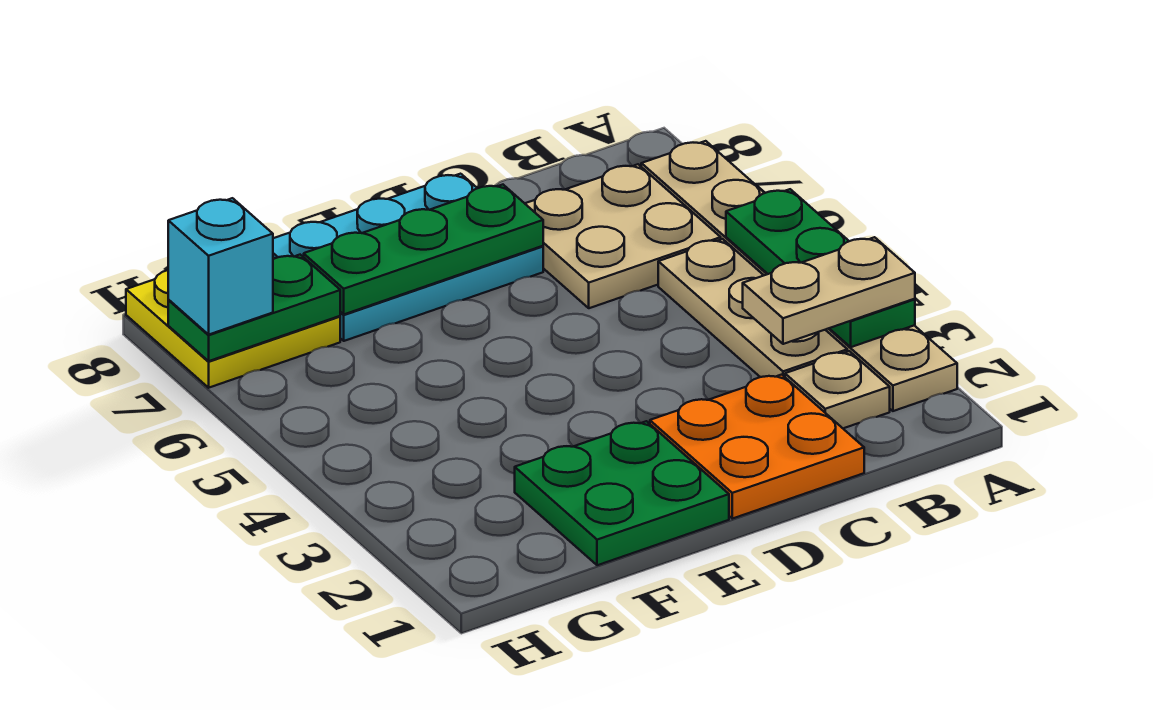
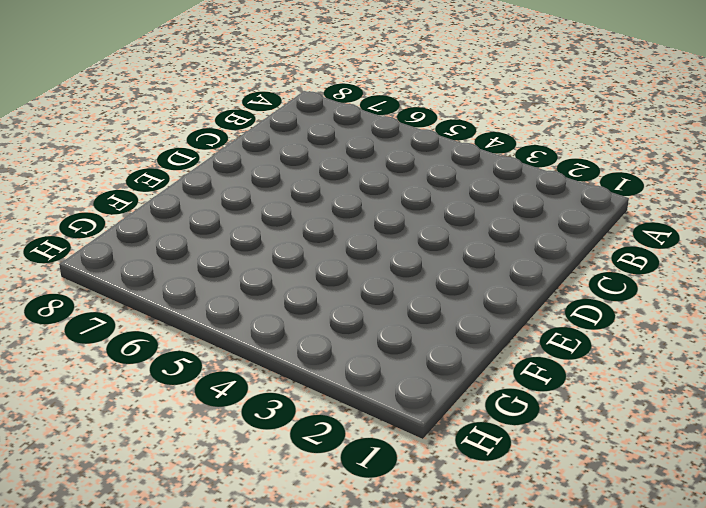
none -> tan plate A2:A7 level 1
none -> tan plate B2 level 1
none -> tan plate B3:B5 level 1

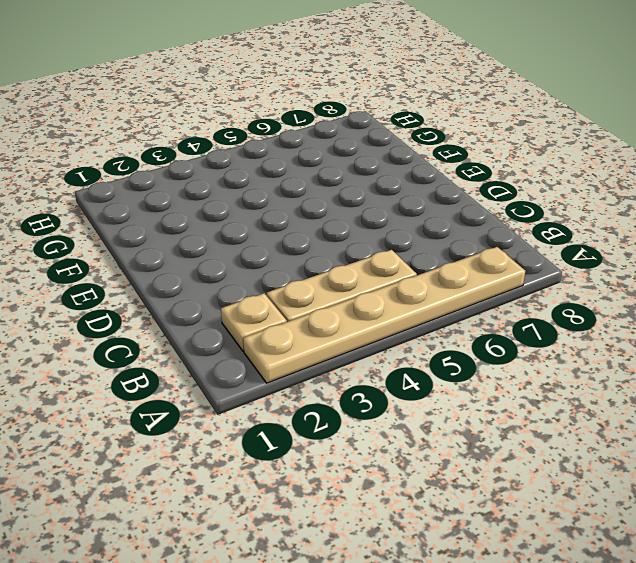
none -> tan plate B6:C7 level 1
none -> orange plate C1:D2 level 1
none -> cyan plate D7:F8 level 1

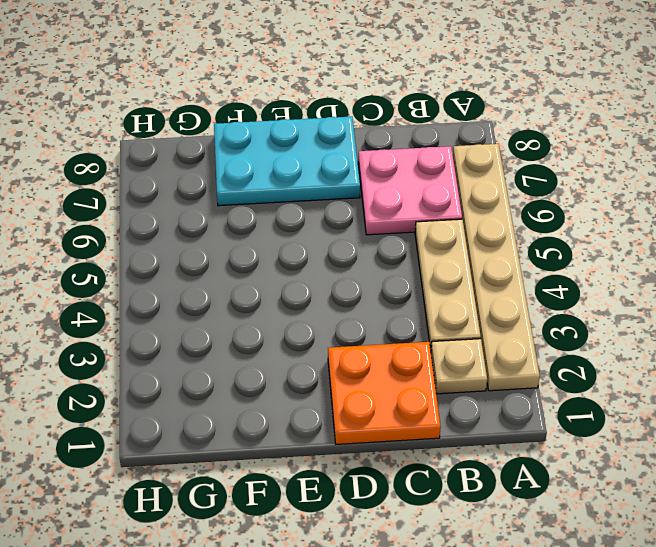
pink plate B6:C7 level 1 -> tan plate B6:C7 level 1
none -> green plate E1:F2 level 1
none -> yellow plate G7:H8 level 1
none -> green plate A3:A5 level 2

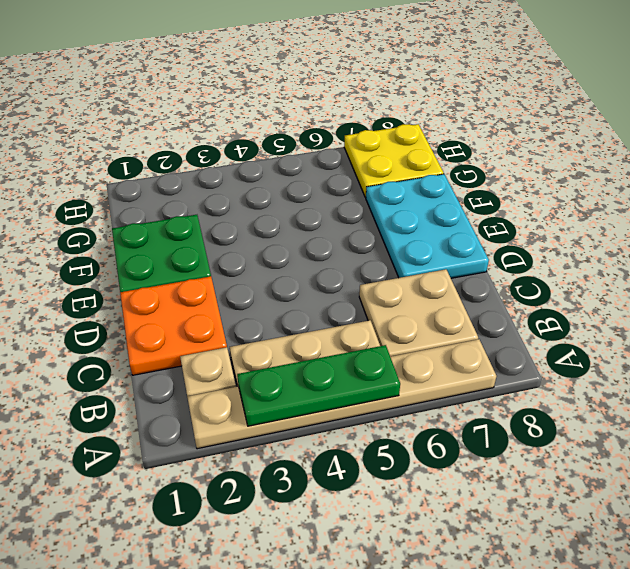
none -> green plate D7:F7 level 2
none -> green plate G7:H7 level 2
none -> tan plate A3:B3 level 3

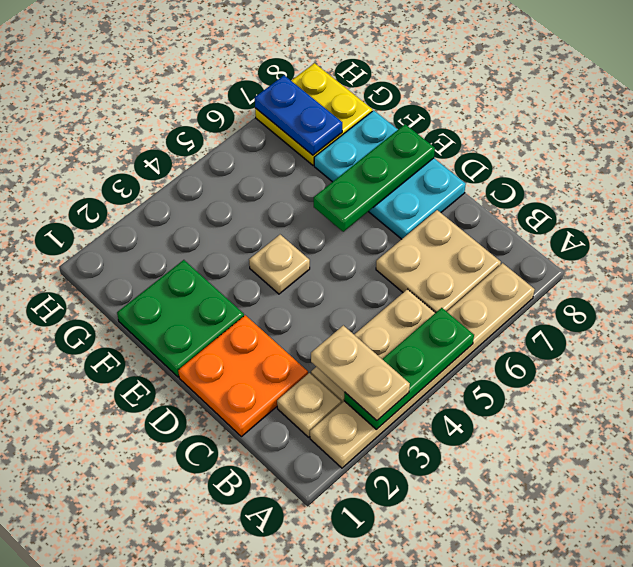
tan plate E4 level 1 -> none
green plate E6:E8 level 2 -> green plate D7:F7 level 2
blue plate G7:H7 level 2 -> green plate G7:H7 level 2
none -> cyan brick H7 level 3

